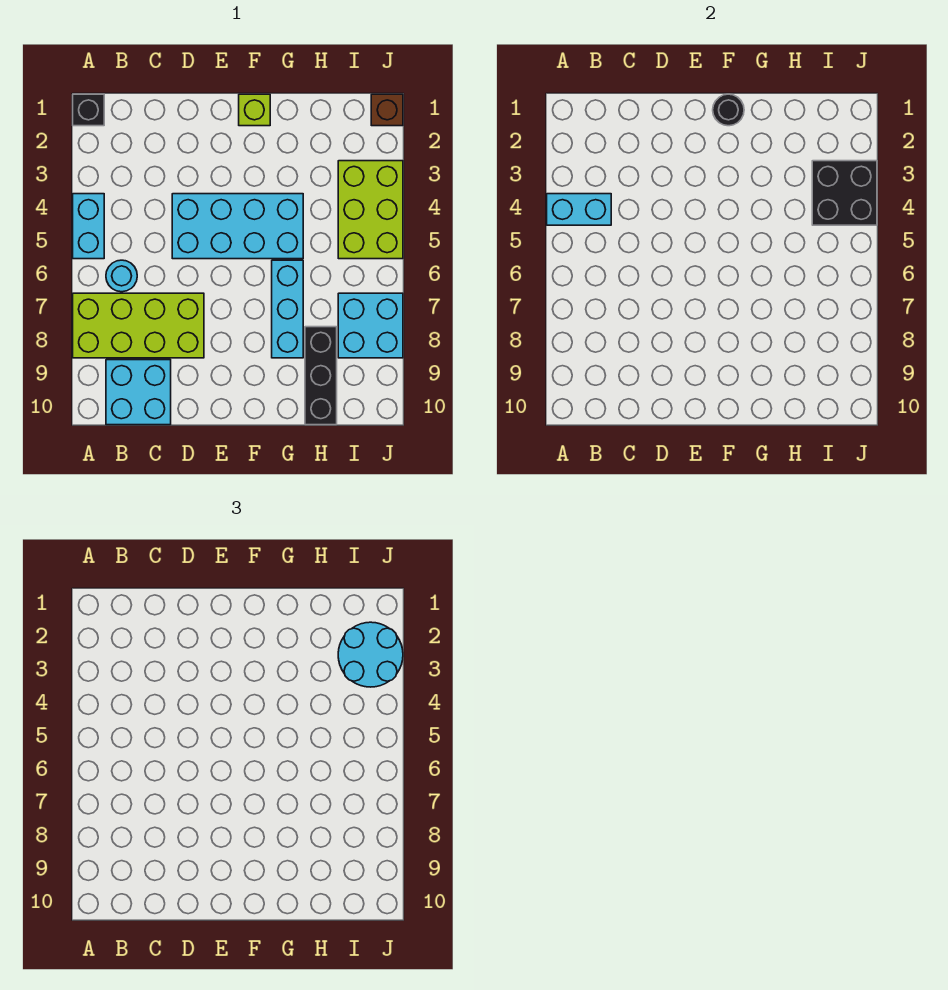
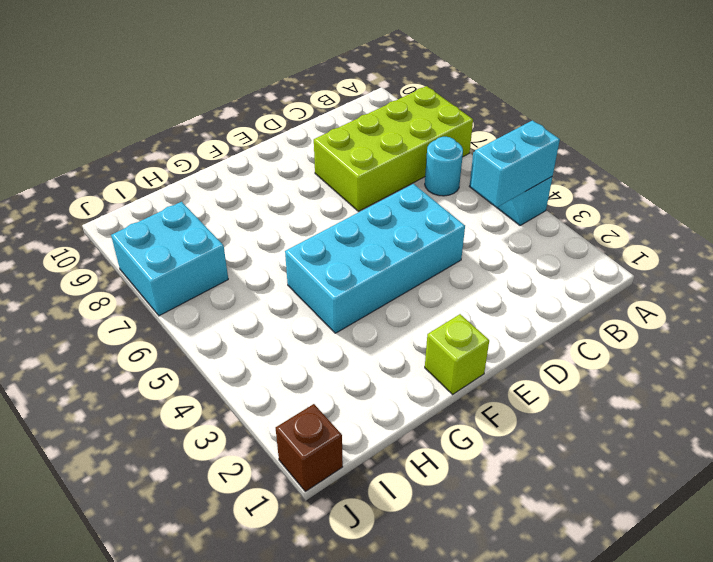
none -> black brick A1 level 1
none -> cyan brick B9:C10 level 1
none -> cyan brick G6:G8 level 1

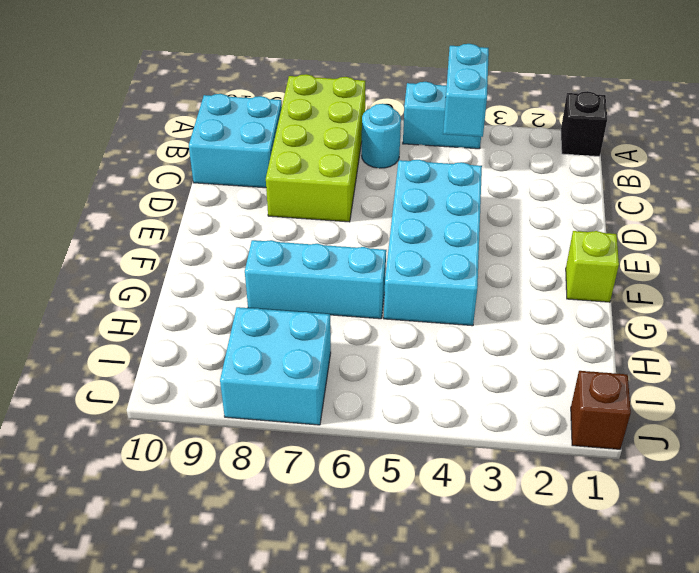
none -> black brick H8:H10 level 1
none -> lime brick I3:J5 level 1
none -> black round brick F1 level 2

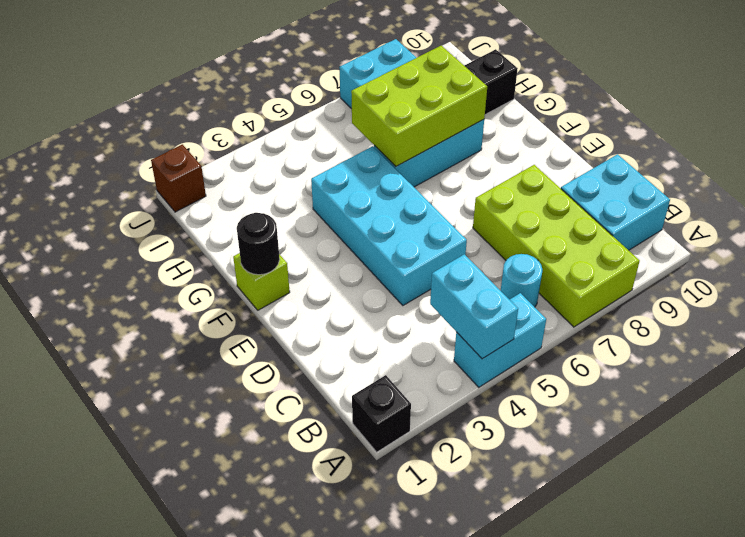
lime brick G6:H8 level 2 -> lime brick I3:J5 level 1
none -> black brick I3:J4 level 2
none -> cyan round brick I2:J3 level 3

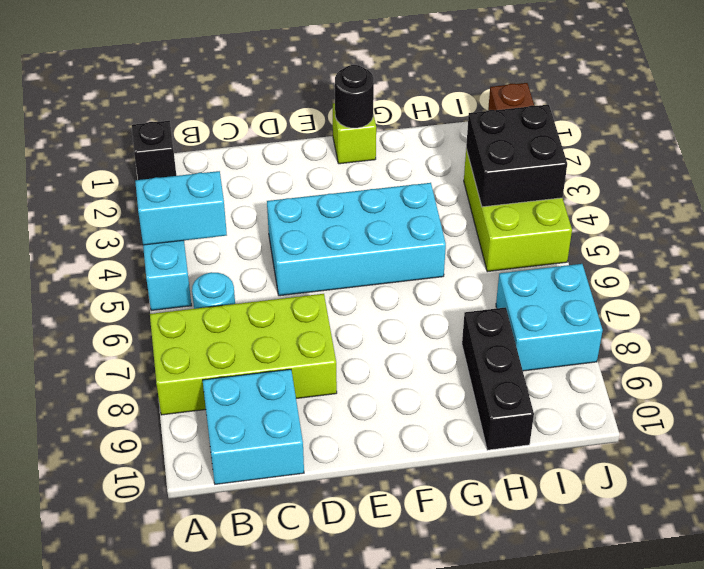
none -> cyan brick G6:G8 level 1
none -> cyan round brick I2:J3 level 3

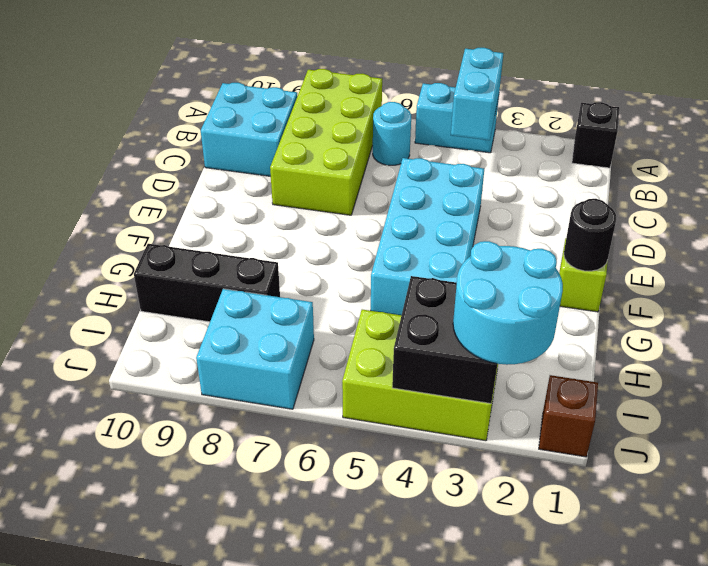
none -> cyan brick G6:G8 level 1

